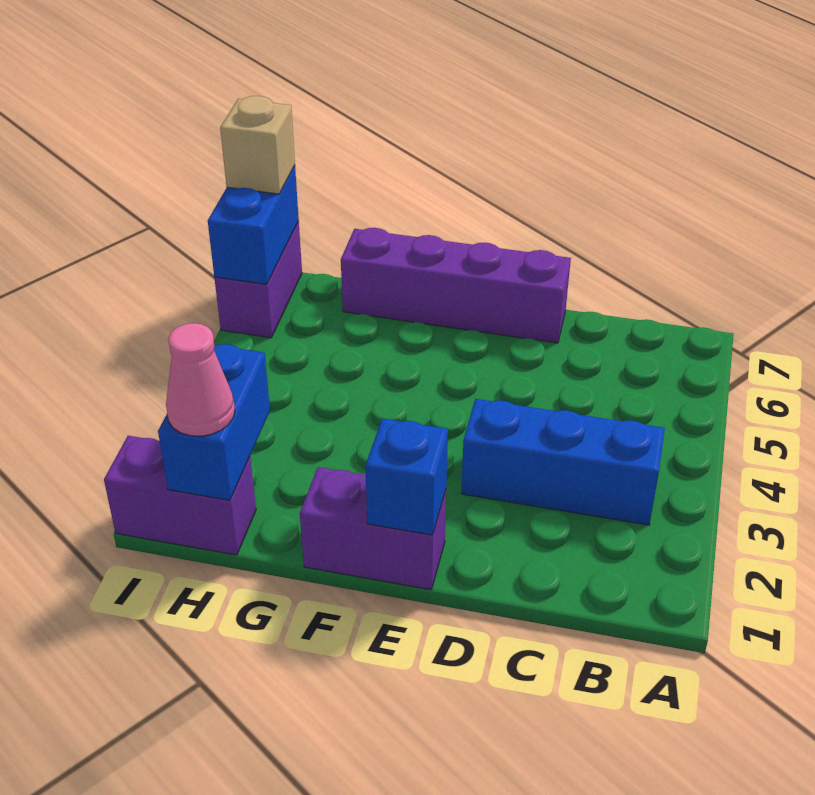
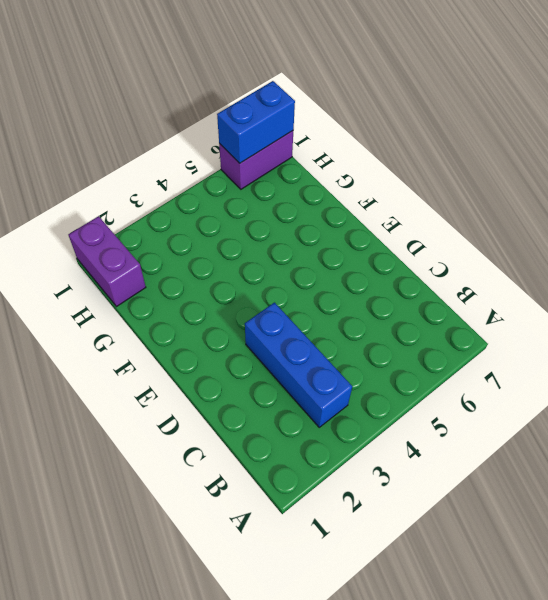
none -> purple brick D7:G7 level 1
none -> purple brick E1:F1 level 1

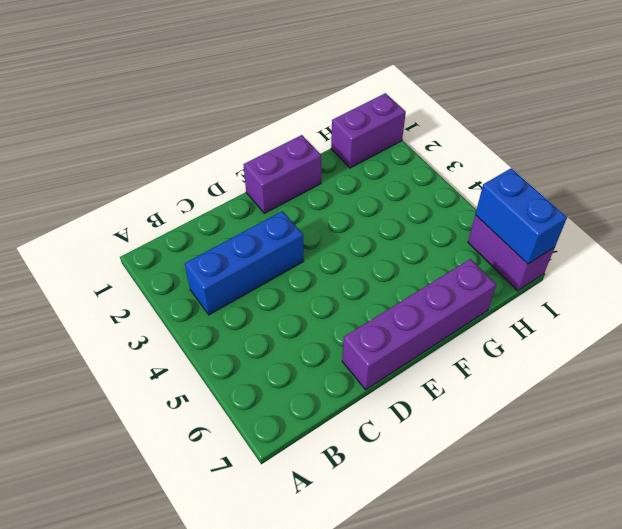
none -> blue brick E1 level 2
none -> blue brick H1:H2 level 2

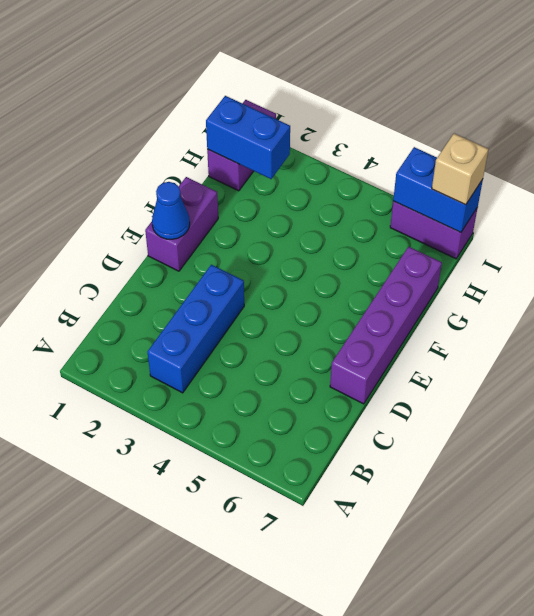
blue cone E1 level 2 -> blue brick E1 level 2
none -> pink cone H1 level 3

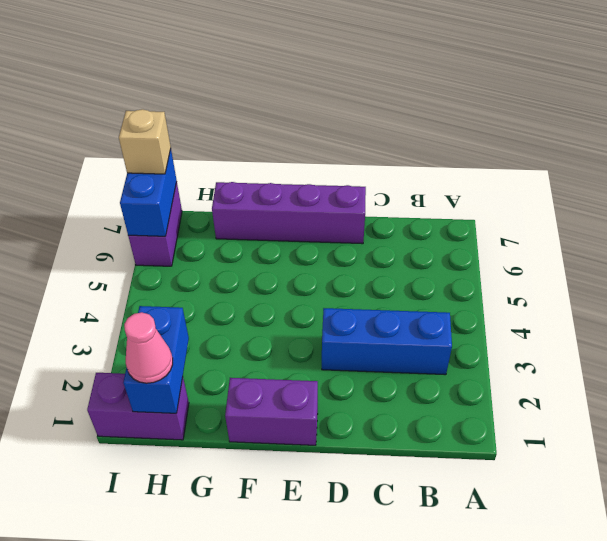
none -> blue brick E1 level 2

